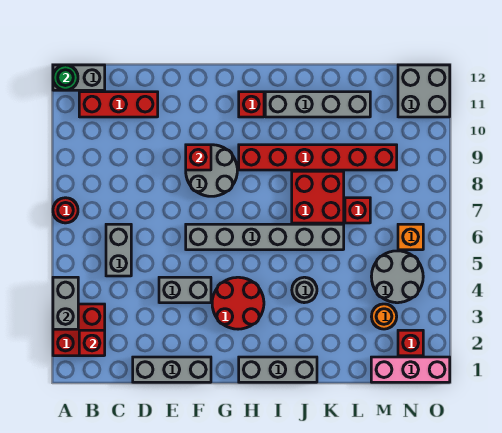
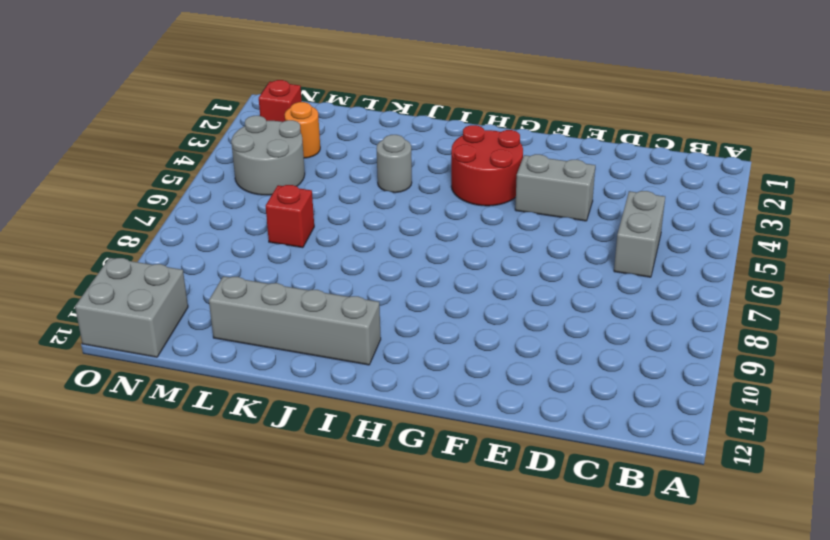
none -> red brick A2:B3 level 1
none -> red round brick A7 level 1
none -> grey brick A12:B12 level 1

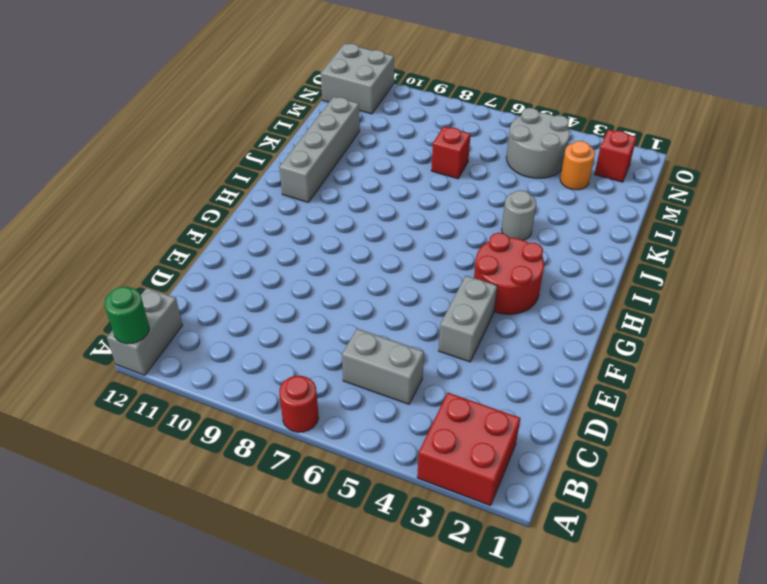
none -> red brick B11:D11 level 1
none -> grey brick D1:F1 level 1
none -> grey brick F6:K6 level 1

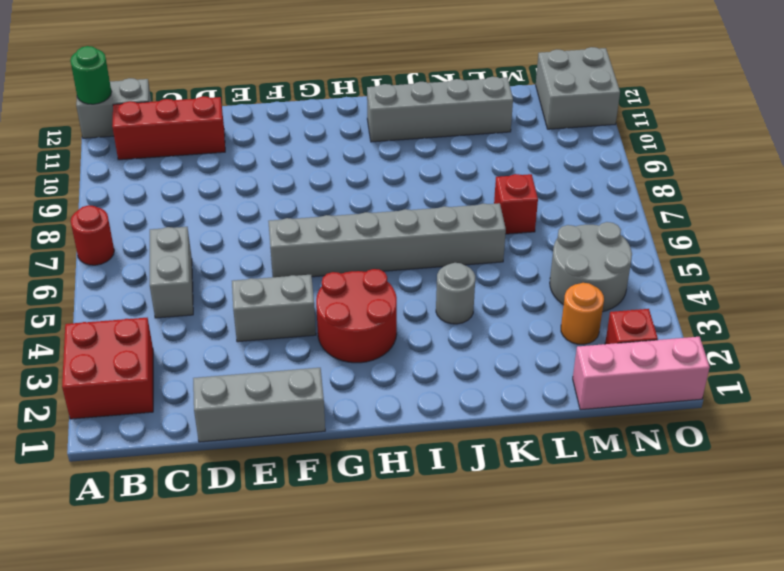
none -> grey round brick F8:G9 level 1
none -> grey brick H1:J1 level 1
none -> red brick H9:M9 level 1

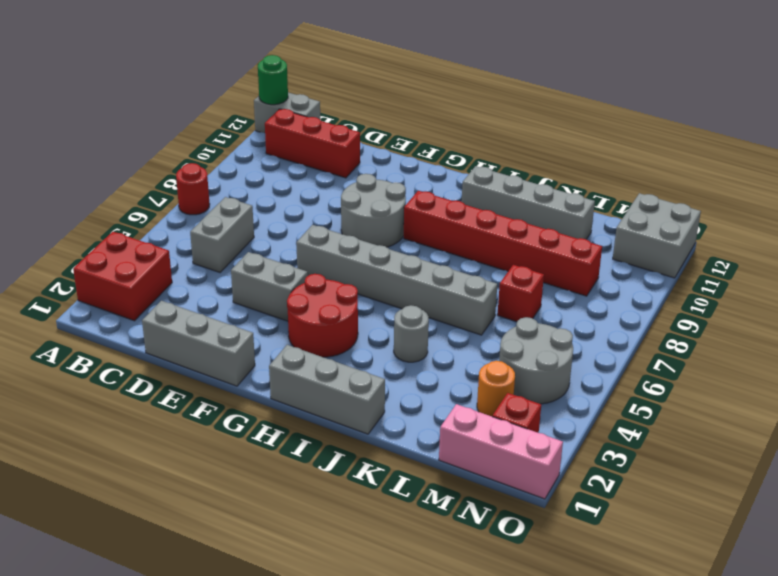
none -> red brick H11 level 1
none -> red brick J7:K8 level 1
none -> orange brick N6 level 1

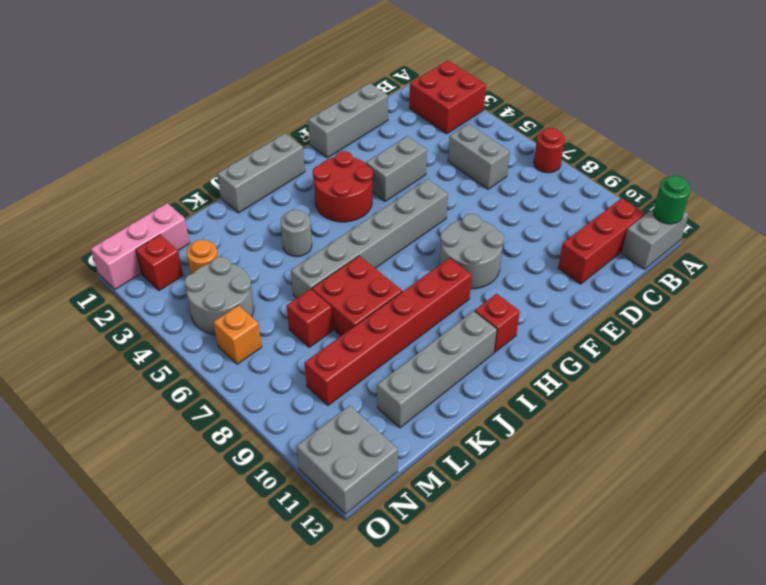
none -> grey brick A3:A4 level 2
none -> red brick B2 level 2
none -> red brick F9 level 2

